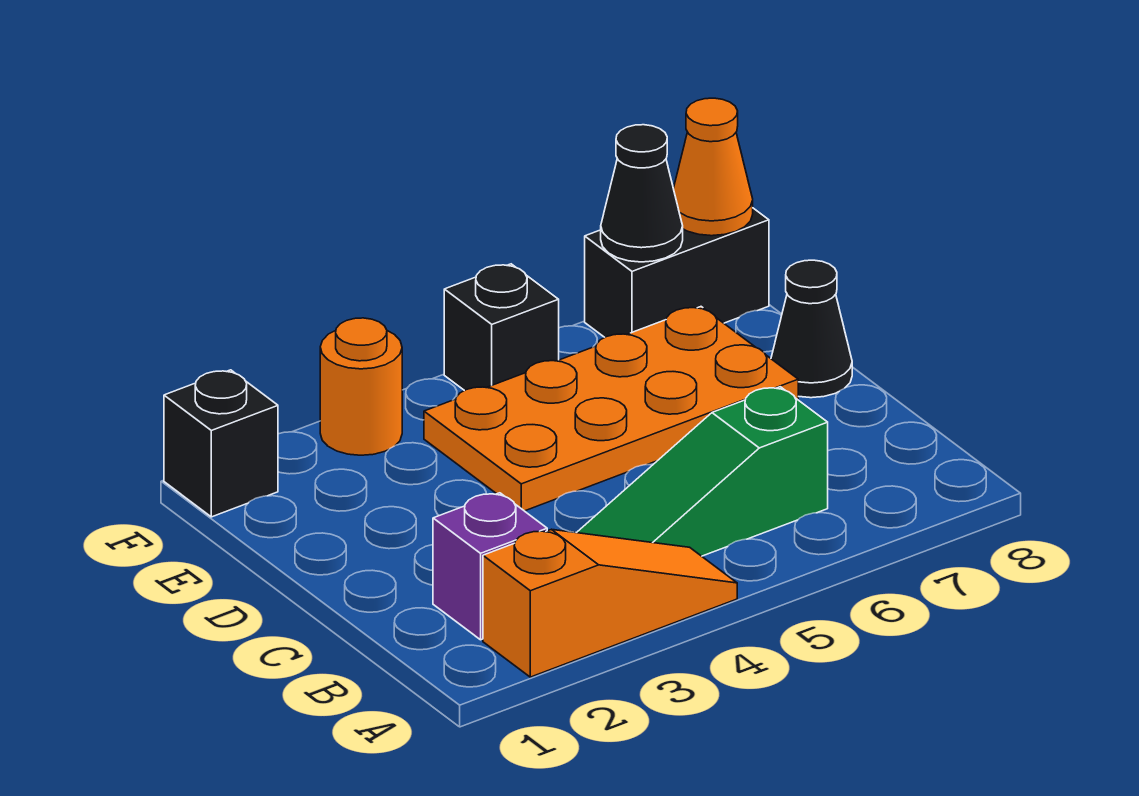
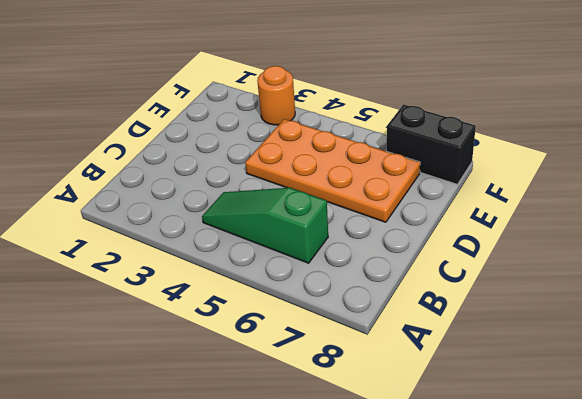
none -> orange slope A2:A4 level 1 top 2
none -> purple brick B2 level 1

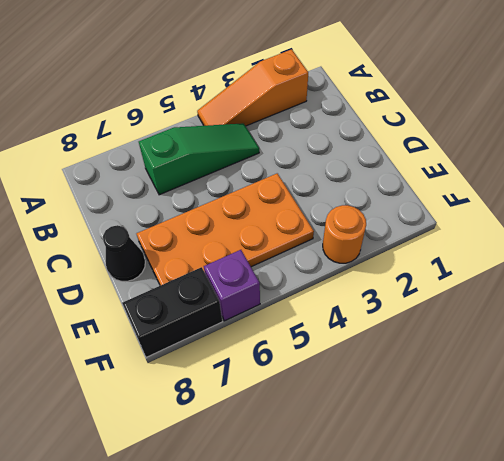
purple brick F6 level 1 -> purple brick B2 level 1
none -> black brick F1 level 1
none -> black brick F5 level 1

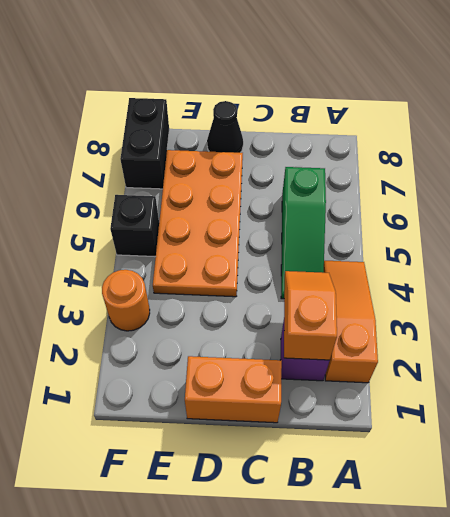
orange slope B2:B3 level 2 top 2 -> none
orange brick C1:D1 level 1 -> none
none -> black brick F1 level 1
none -> black cone F7 level 2

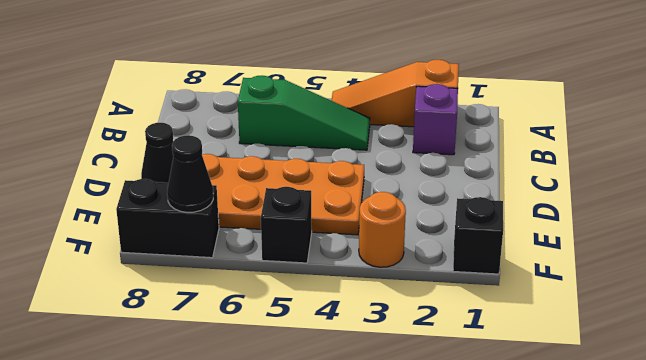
none -> orange cone F8 level 2

